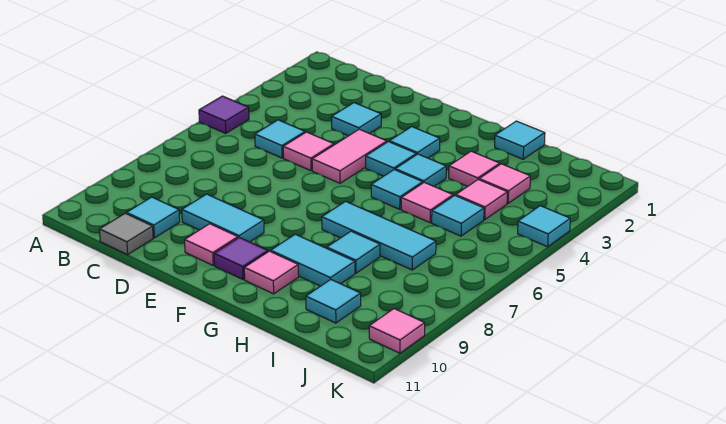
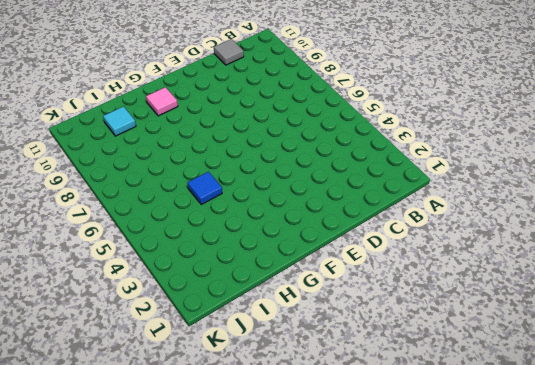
blue tile H5 level 1 -> pink tile H5 level 1
none -> purple tile A5 level 1
none -> cyan tile C5 level 1
none -> cyan tile C10 level 1

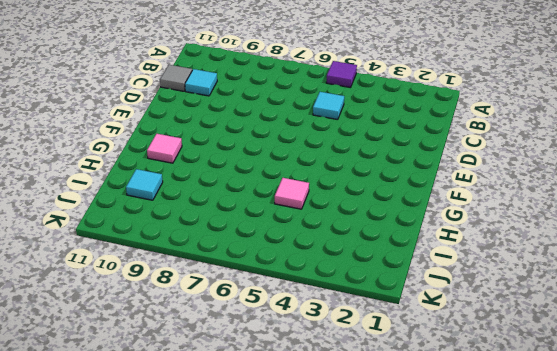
none -> cyan tile D3 level 1
none -> pink tile D5 level 1
none -> cyan tile D9:E9 level 1

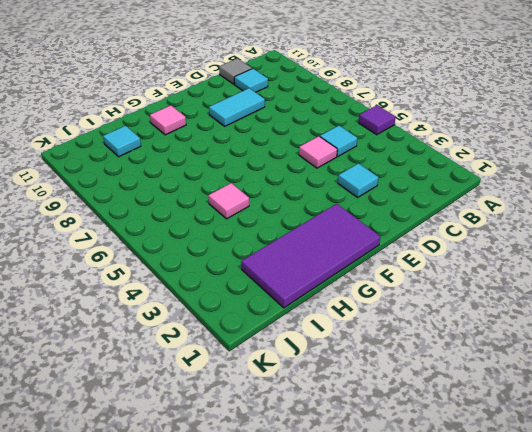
purple tile F1:I2 level 1 -> cyan tile H1 level 1
none -> pink tile E4:E5 level 1
none -> pink tile E10 level 1
none -> cyan tile F3 level 1

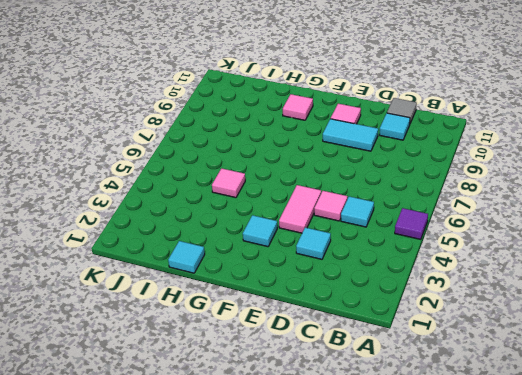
none -> cyan tile F4 level 1
none -> purple tile F10 level 1
none -> cyan tile G4 level 1

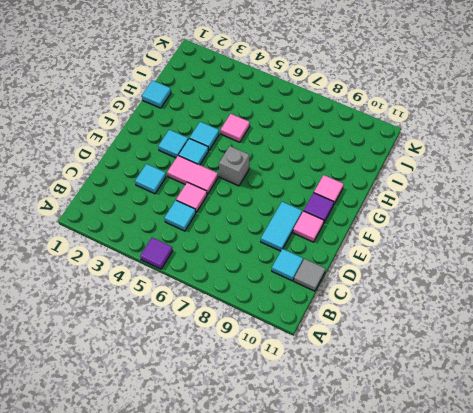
grey brick F6 level 1 -> none
none -> cyan tile G5 level 1
none -> cyan tile G7:I7 level 1
none -> cyan tile G9:H9 level 1

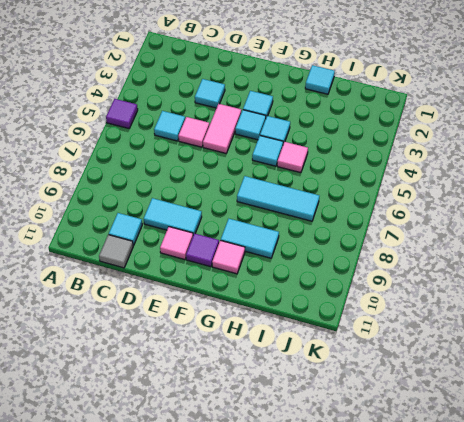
none -> pink tile H3 level 1
none -> cyan tile H8 level 1
none -> pink tile I3 level 1

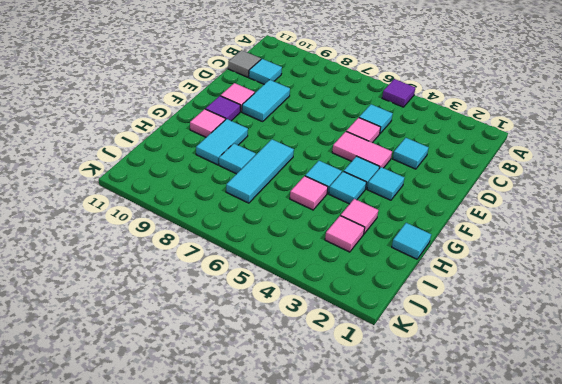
none -> pink tile I4 level 1
none -> cyan tile I5 level 1
none -> cyan tile I10 level 1

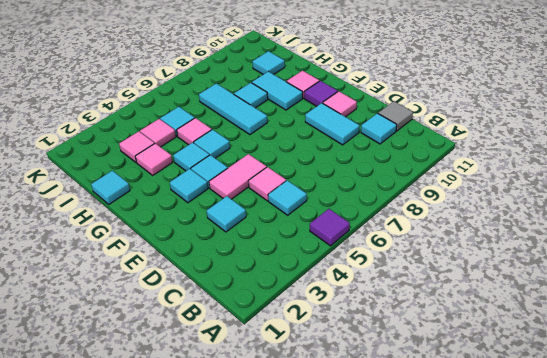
none -> cyan tile K4 level 1
none -> pink tile K10 level 1

